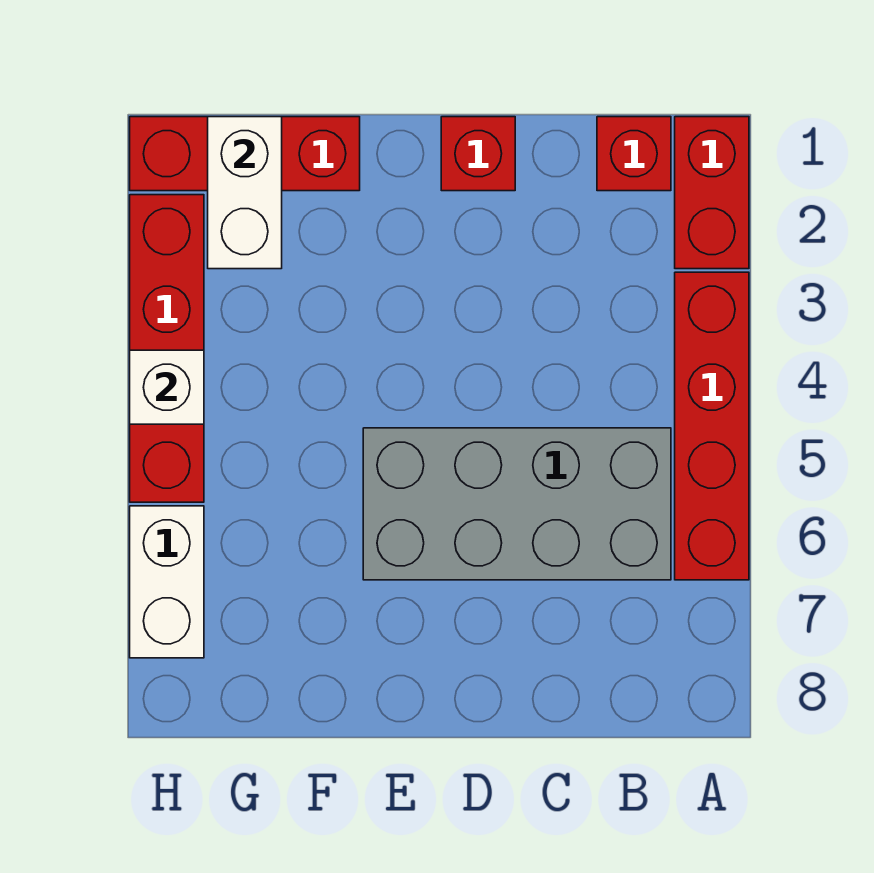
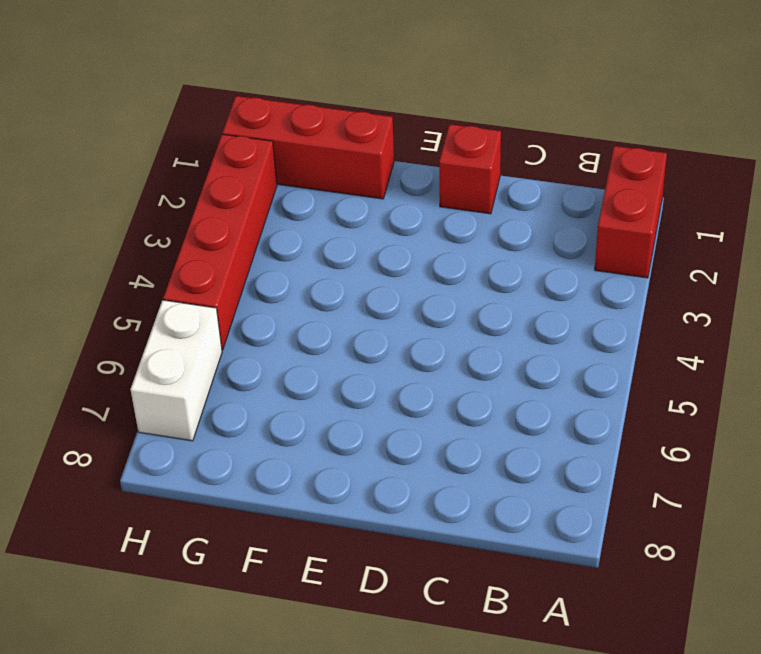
none -> red brick A3:A6 level 1
none -> red brick B1 level 1

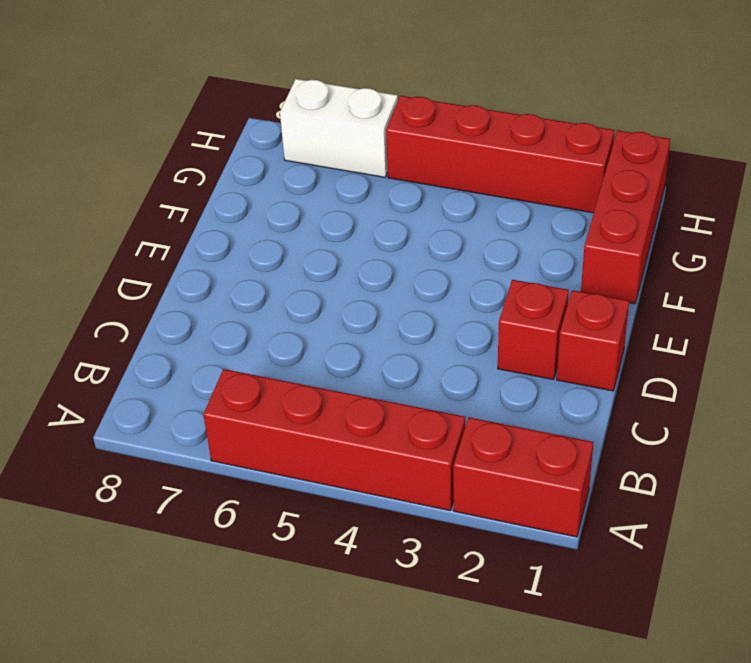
red brick D2 level 1 -> red brick B1 level 1
none -> grey brick B5:E6 level 1
none -> white brick G1:G2 level 2

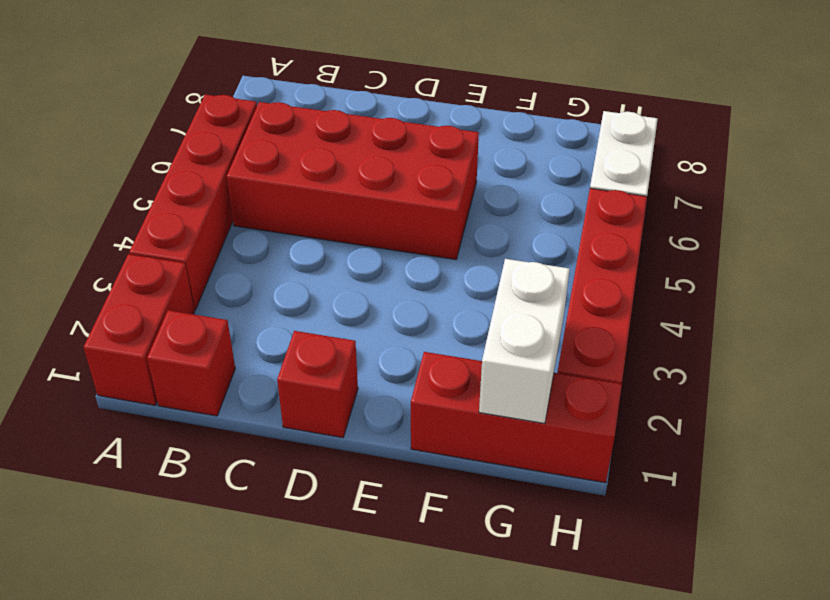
red brick B5:E6 level 1 -> grey brick B5:E6 level 1
none -> white brick H4 level 2

